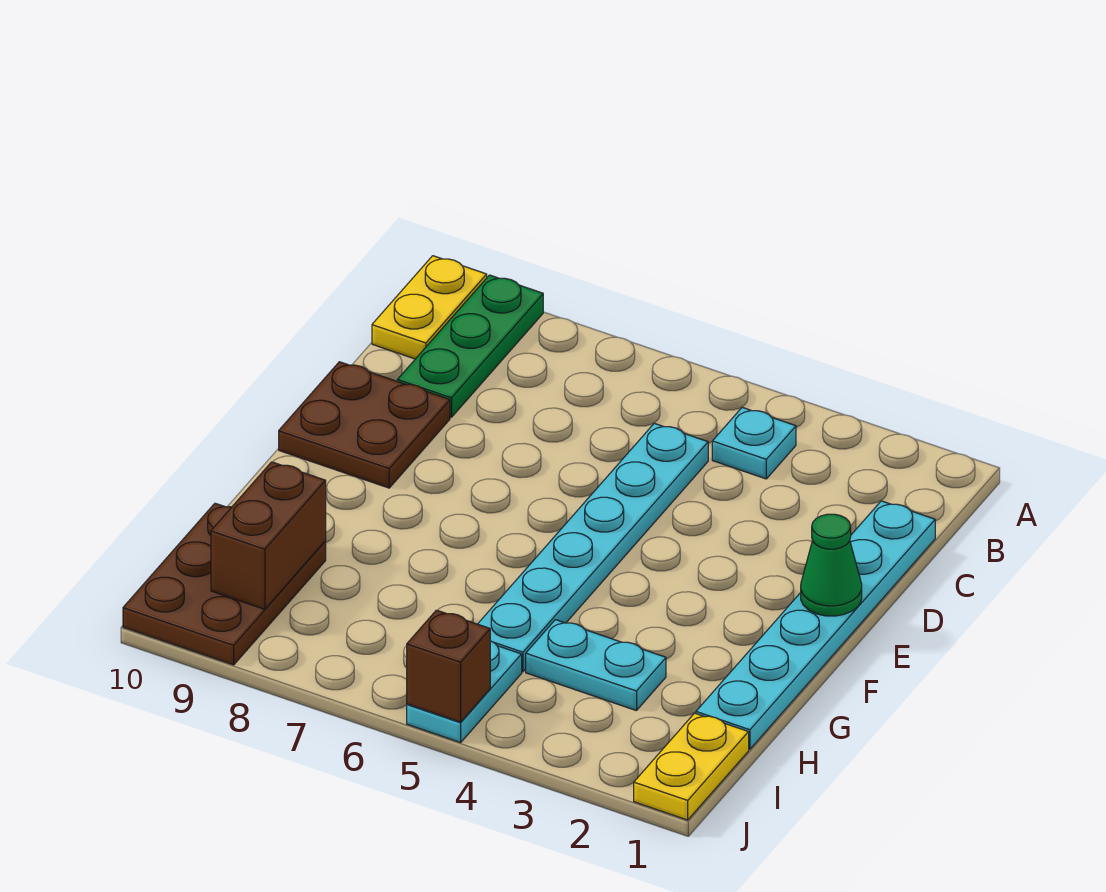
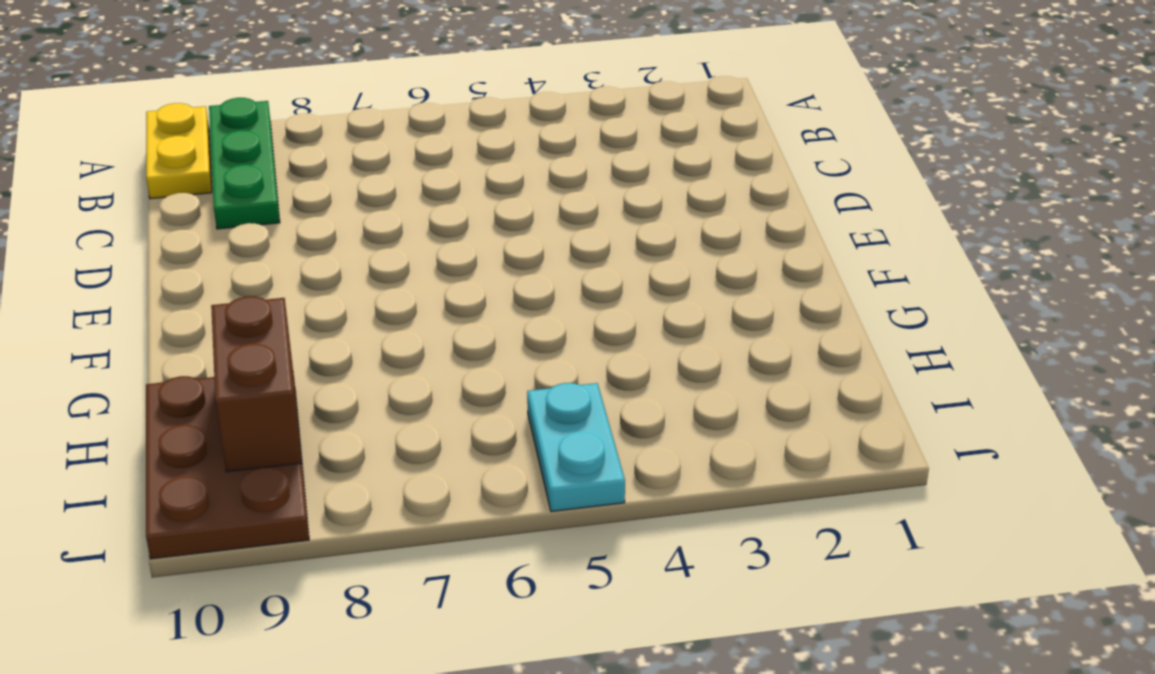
none -> cyan plate B4 level 1
none -> cyan plate C1:H1 level 1
none -> cyan plate C5:H5 level 1

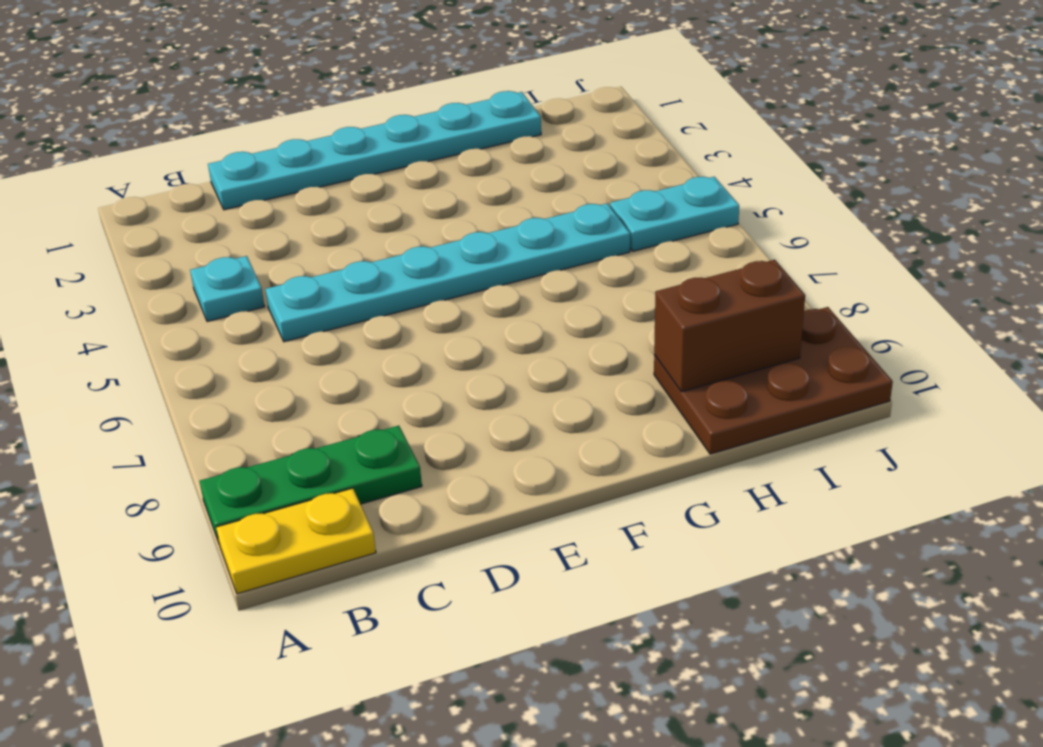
none -> brown plate D9:E10 level 1
none -> cyan plate H3:H4 level 1
none -> yellow plate I1:J1 level 1

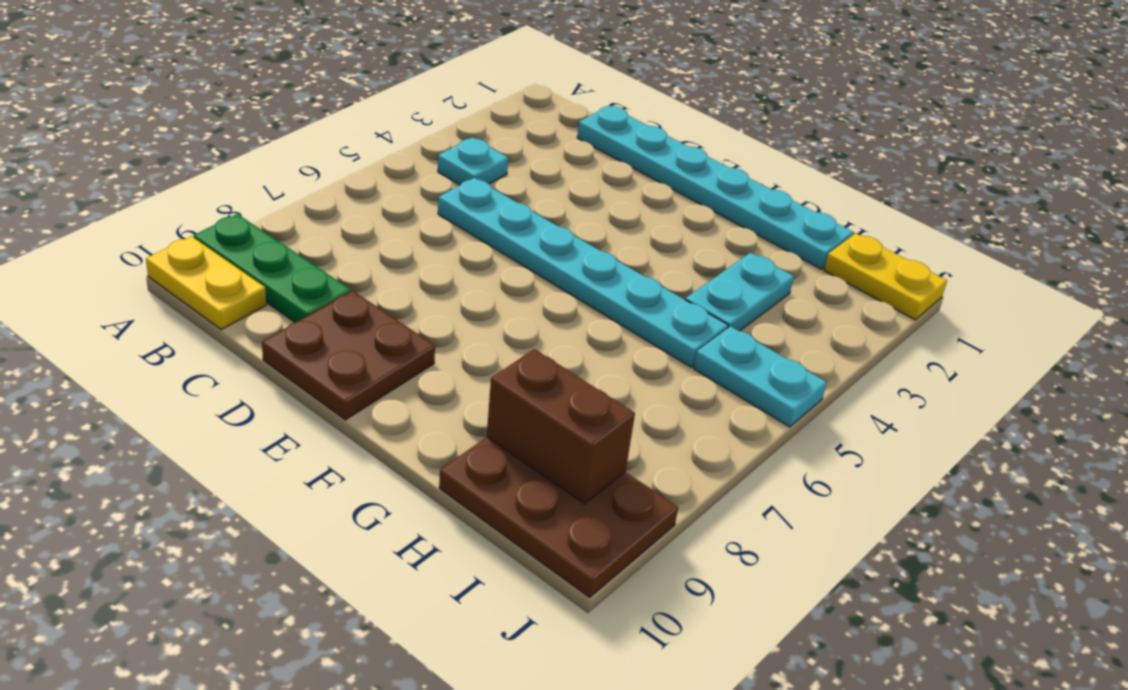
none -> green cone E1 level 2
none -> brown brick J5 level 2

